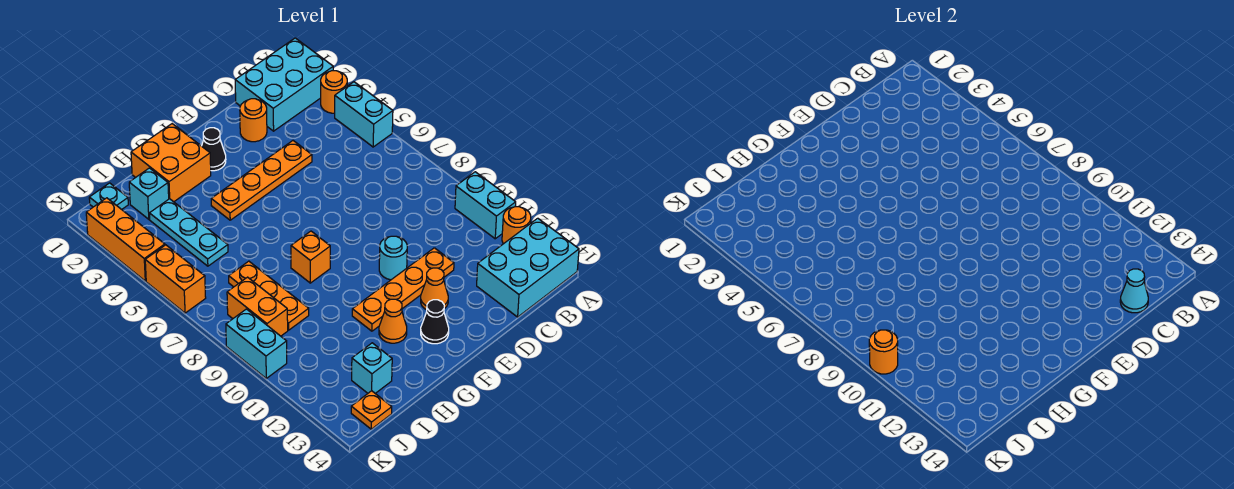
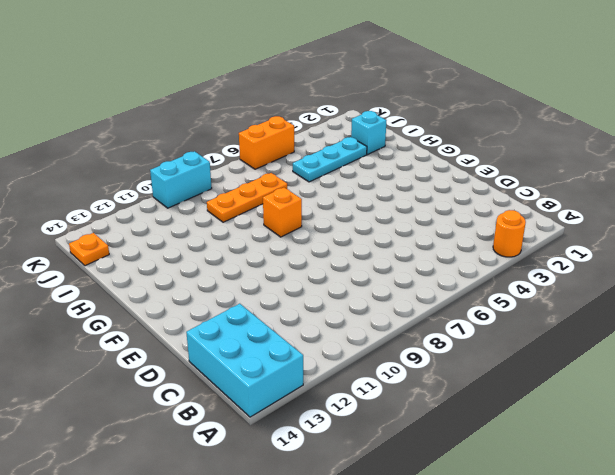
none -> cyan brick A1:C2 level 1
none -> cyan brick A4:A5 level 1
none -> cyan brick A10:A11 level 1

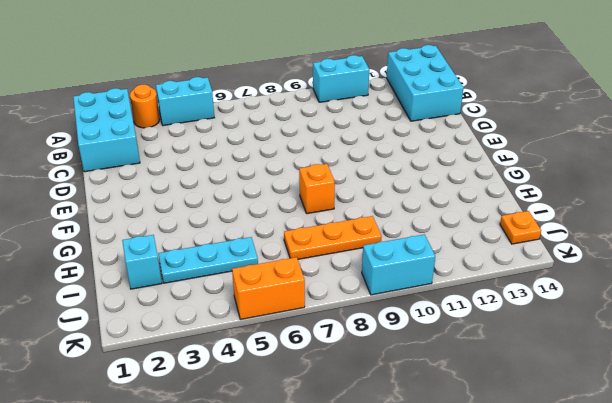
none -> orange round brick A12 level 1
none -> orange round brick D2 level 1
none -> orange plate D4:G4 level 1

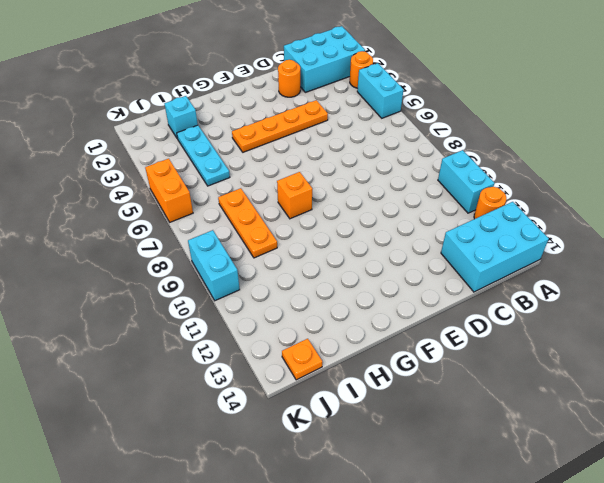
none -> orange plate D11:G11 level 1
none -> cyan round brick E10 level 1
none -> orange cone E12 level 1

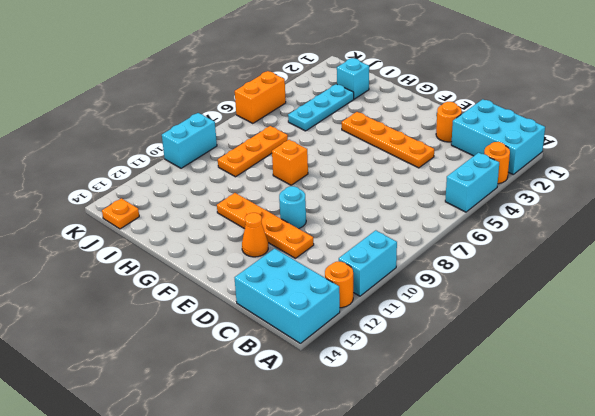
none -> black cone F2 level 1
none -> black cone F13 level 1
none -> orange brick G1:H2 level 1

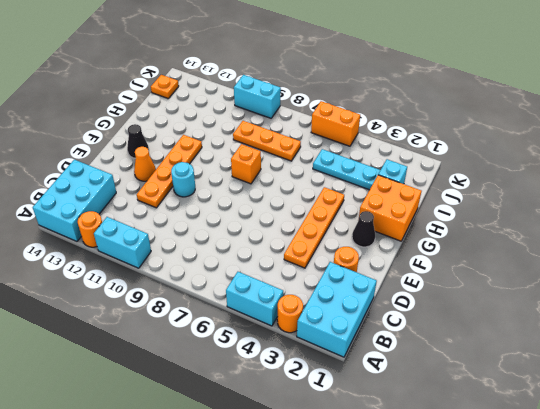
none -> orange cone G12 level 1
none -> cyan brick I13 level 1
none -> cyan plate J1 level 1

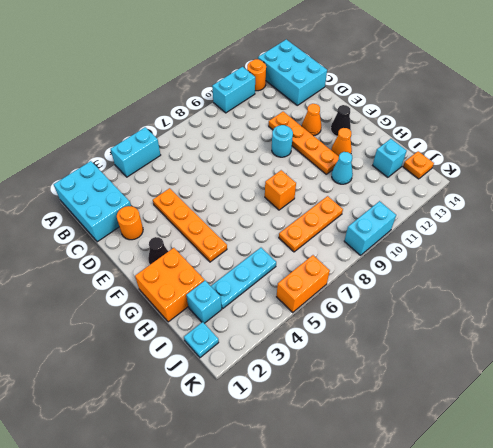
cyan cone H11 level 1 -> cyan cone C14 level 2
none -> orange round brick A3 level 1
none -> orange brick J8:J9 level 1
none -> orange brick K2:K4 level 1

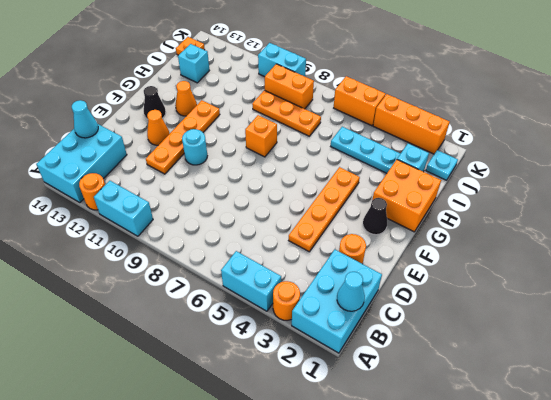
cyan cone B1 level 2 -> none
none -> orange round brick K10 level 2

